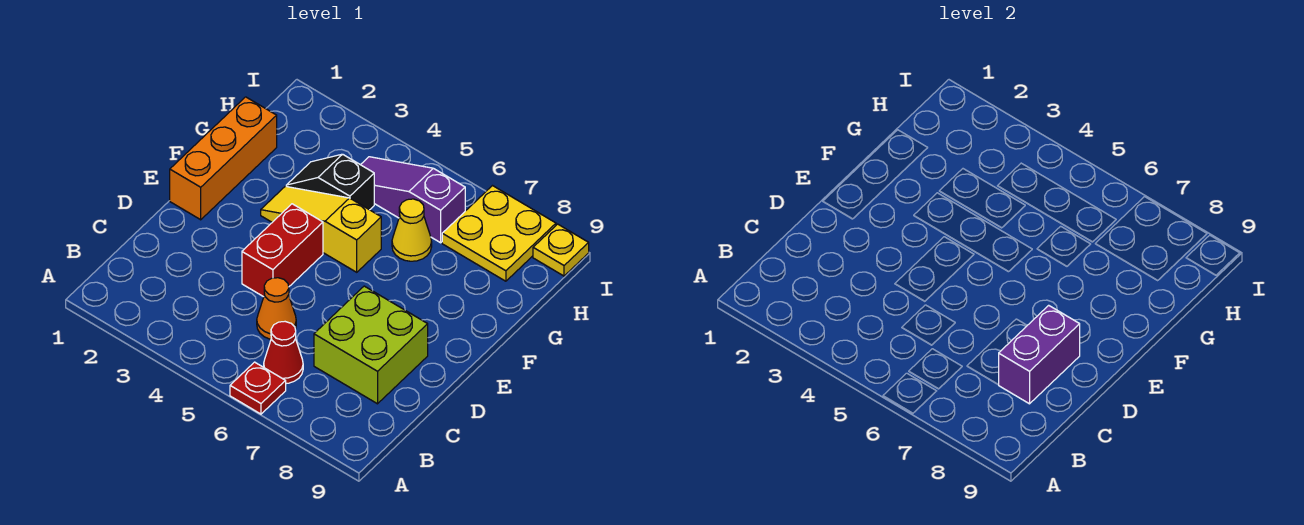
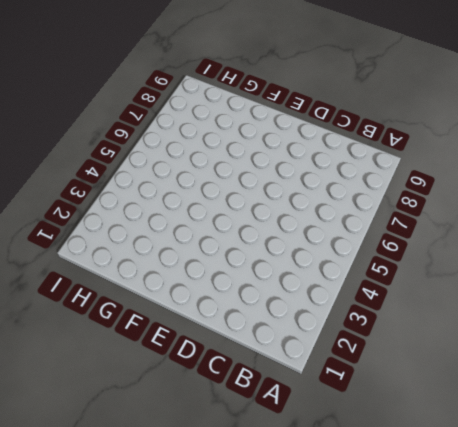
none -> red plate A6 level 1
none -> red cone B6 level 1
none -> orange cone C5 level 1

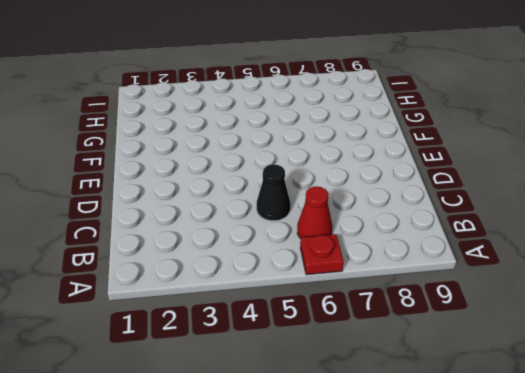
black cone C5 level 1 -> orange cone C5 level 1
none -> lime brick C7:D8 level 1
none -> red brick D4:E4 level 1
none -> orange brick E1:G1 level 1

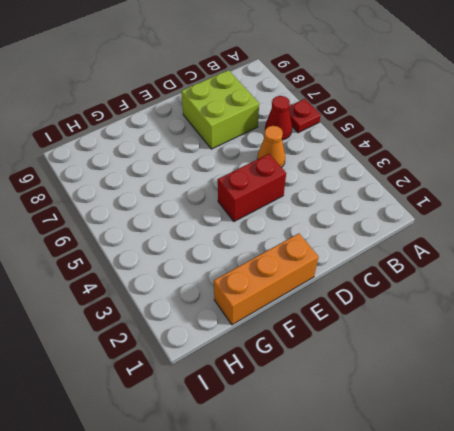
none -> yellow slope F3:F5 level 1 top 5
none -> black slope G3:G4 level 1 top 4
none -> yellow cone G6 level 1

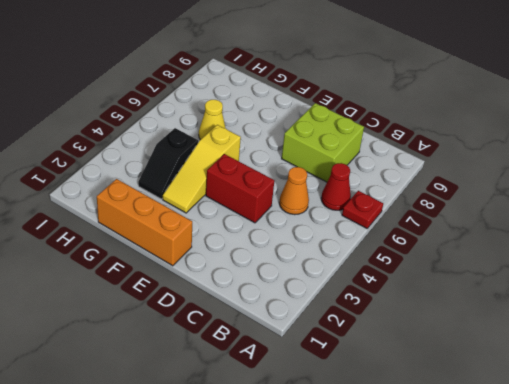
none -> purple slope H4:H6 level 1 top 6
none -> yellow plate H7:I8 level 1
none -> yellow plate I9 level 1

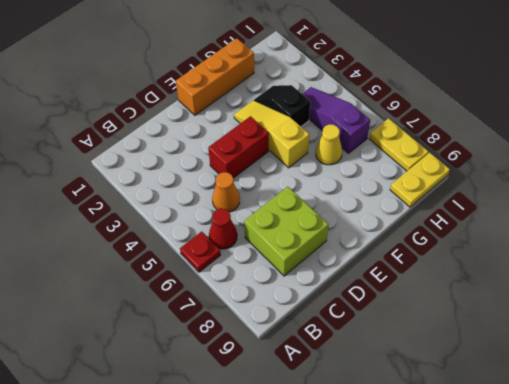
yellow plate H9:I9 level 1 -> yellow plate I9 level 1
yellow plate I7:I8 level 1 -> yellow plate H7:I8 level 1
none -> purple brick C8:D8 level 2

